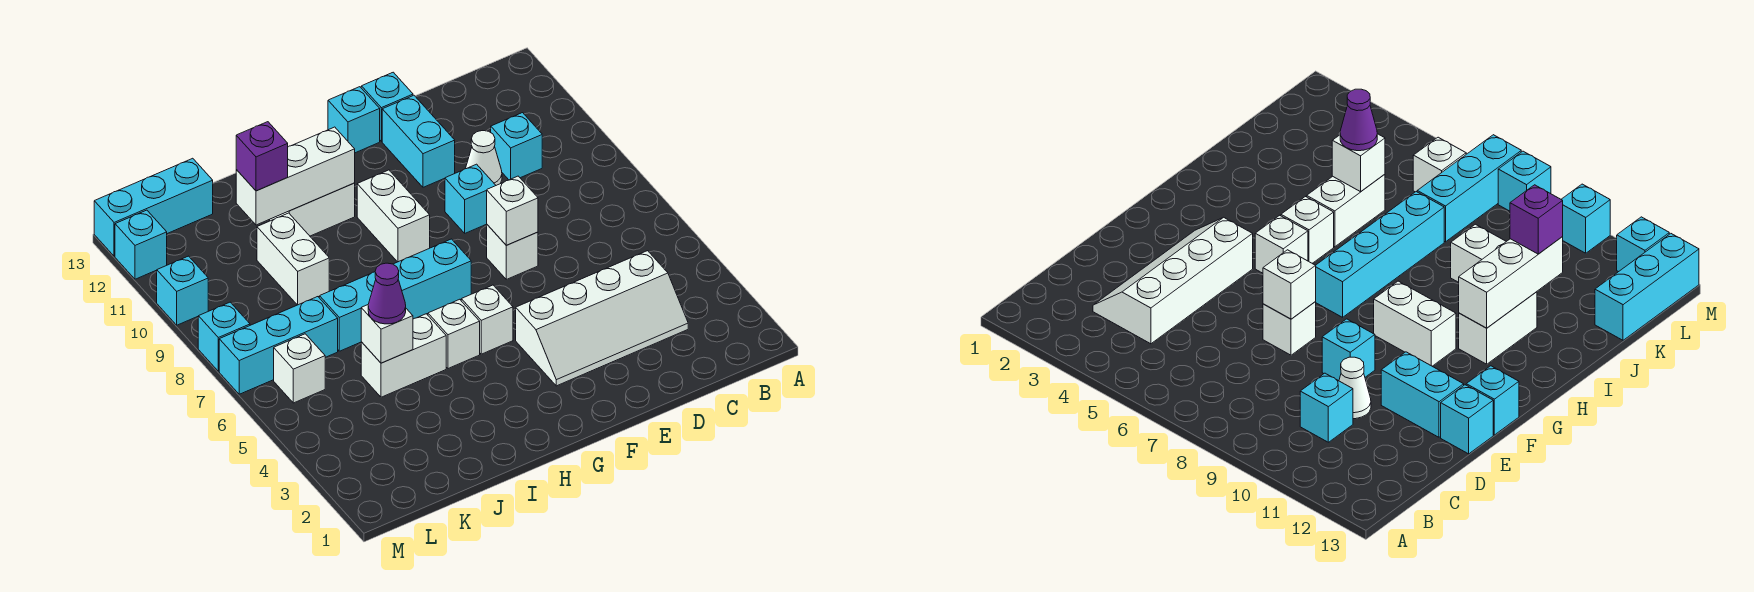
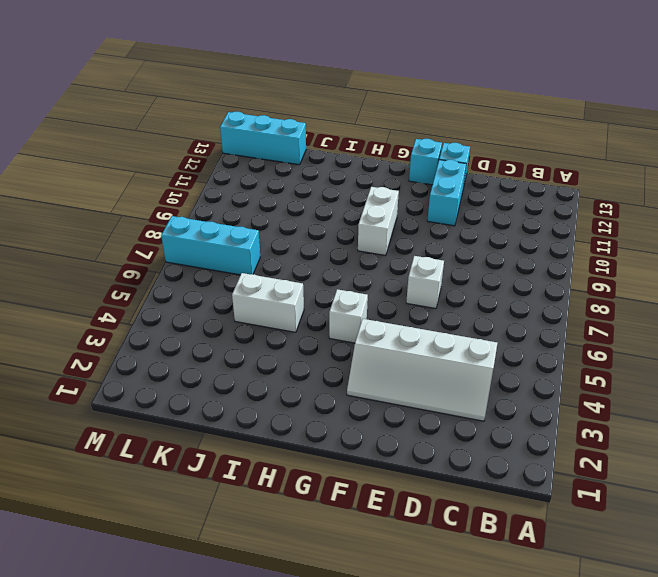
none -> cyan brick C10 level 1
none -> white cone D10 level 1
none -> cyan brick E9 level 1

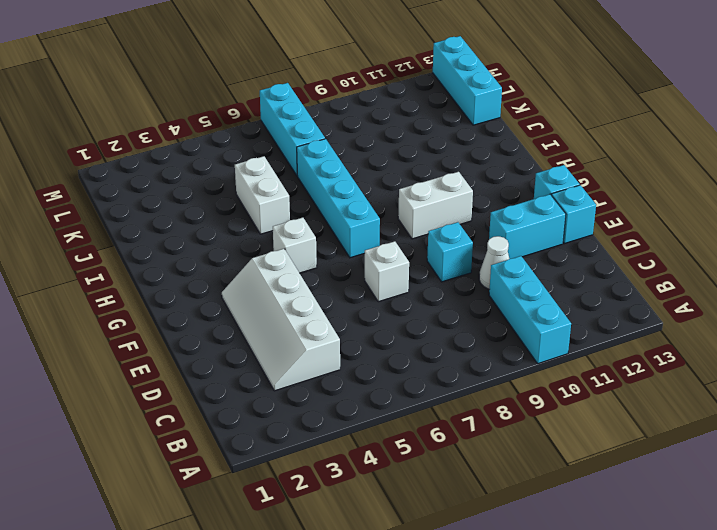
cyan brick A10:C10 level 1 -> cyan brick C10 level 1
none -> white brick H5 level 1
none -> white brick H11:I11 level 1
none -> white brick J9:J10 level 1

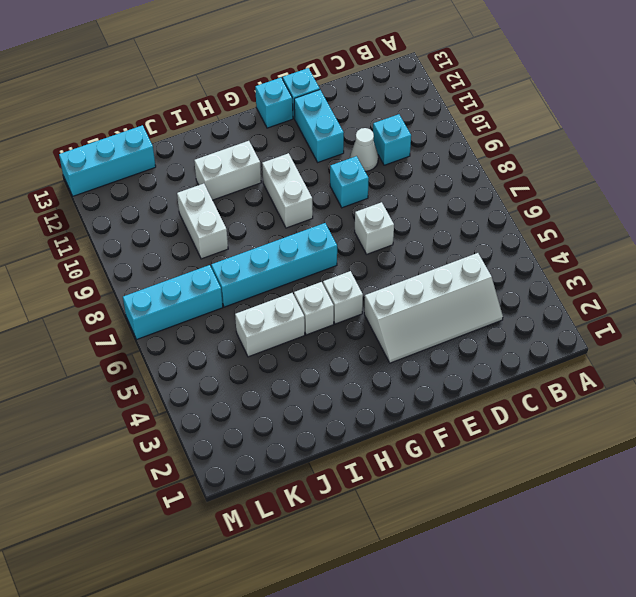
none -> white brick L6 level 1
none -> cyan brick M8 level 1
none -> cyan brick M10 level 1

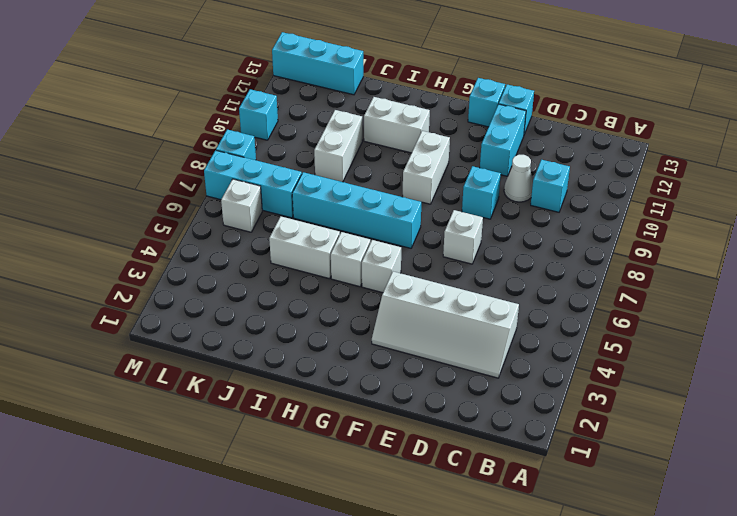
none -> cyan brick M12 level 1
none -> white brick E7 level 2
none -> white brick H11:J11 level 2

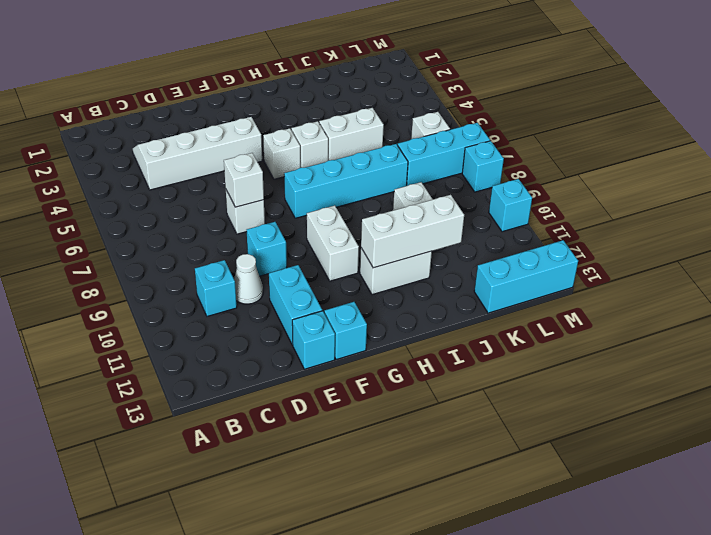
none -> cyan brick M12 level 1
none -> white brick J5 level 2
none -> purple cone J5 level 3

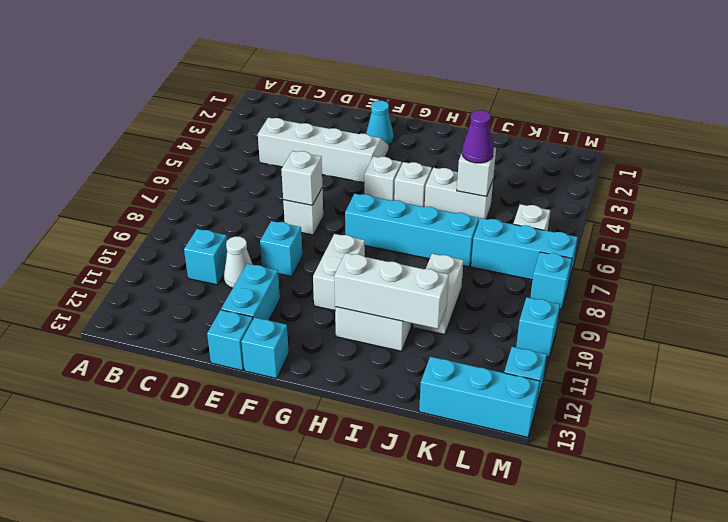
cyan cone F2 level 1 -> none
none -> purple brick J11 level 3

